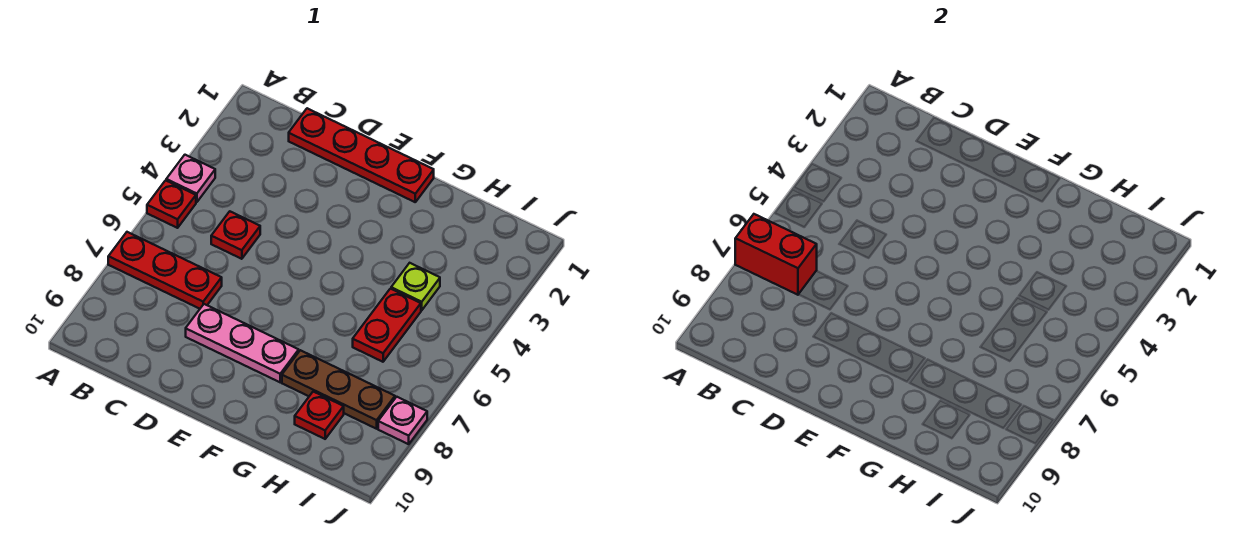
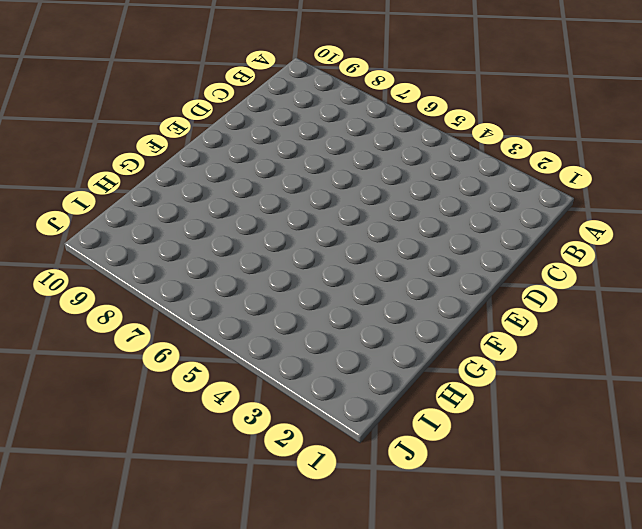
none -> pink plate A4 level 1
none -> red plate A5 level 1
none -> red plate A7:C7 level 1

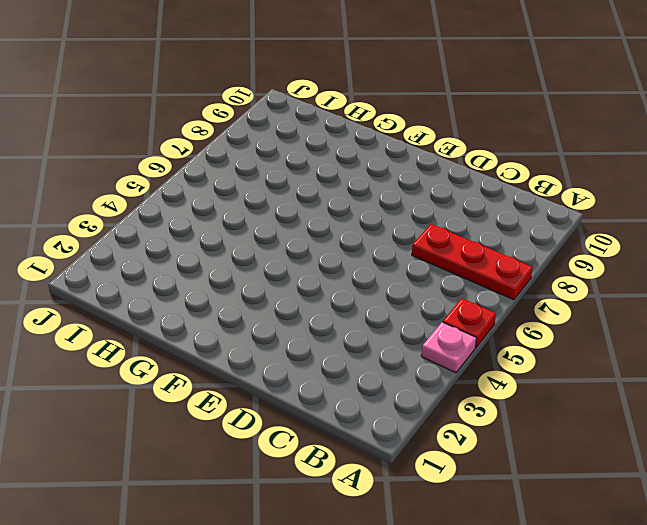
none -> red plate C1:F1 level 1
none -> red plate C5 level 1
none -> pink plate D8:F8 level 1

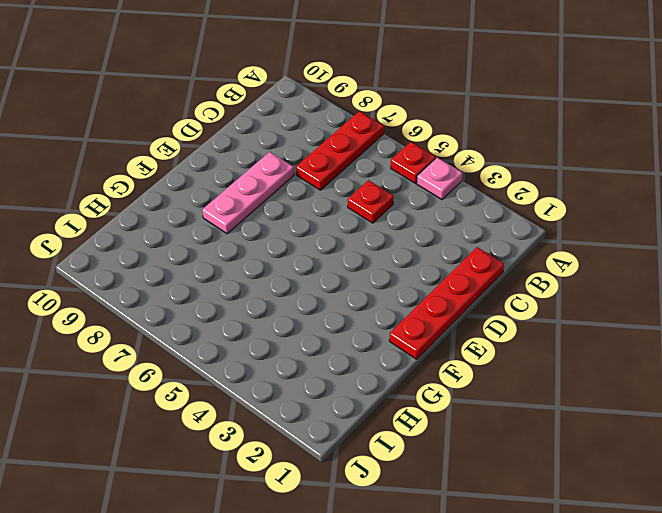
none -> brown plate G8:I8 level 1
none -> lime plate H4 level 1
none -> red plate H5:H6 level 1

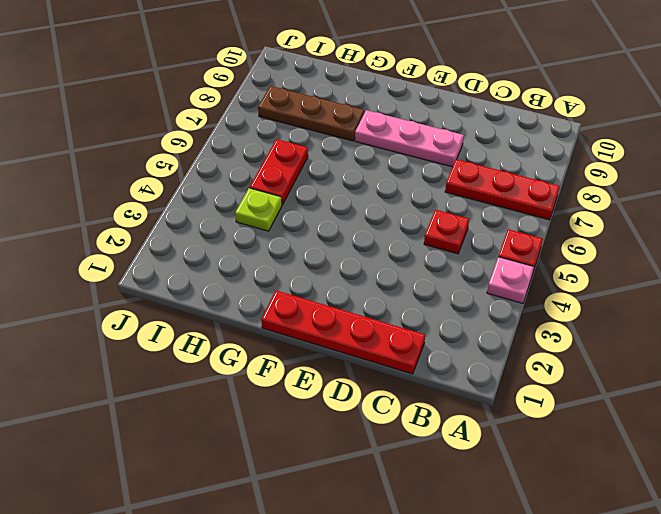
none -> red plate H9 level 1
none -> pink plate J8 level 1
none -> red brick A7:B7 level 2

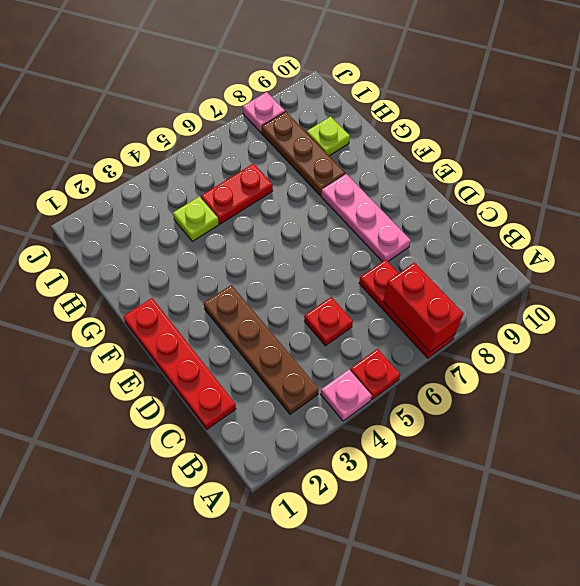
brown plate B3:E3 level 1 -> none
lime plate H9 level 1 -> red plate H9 level 1

